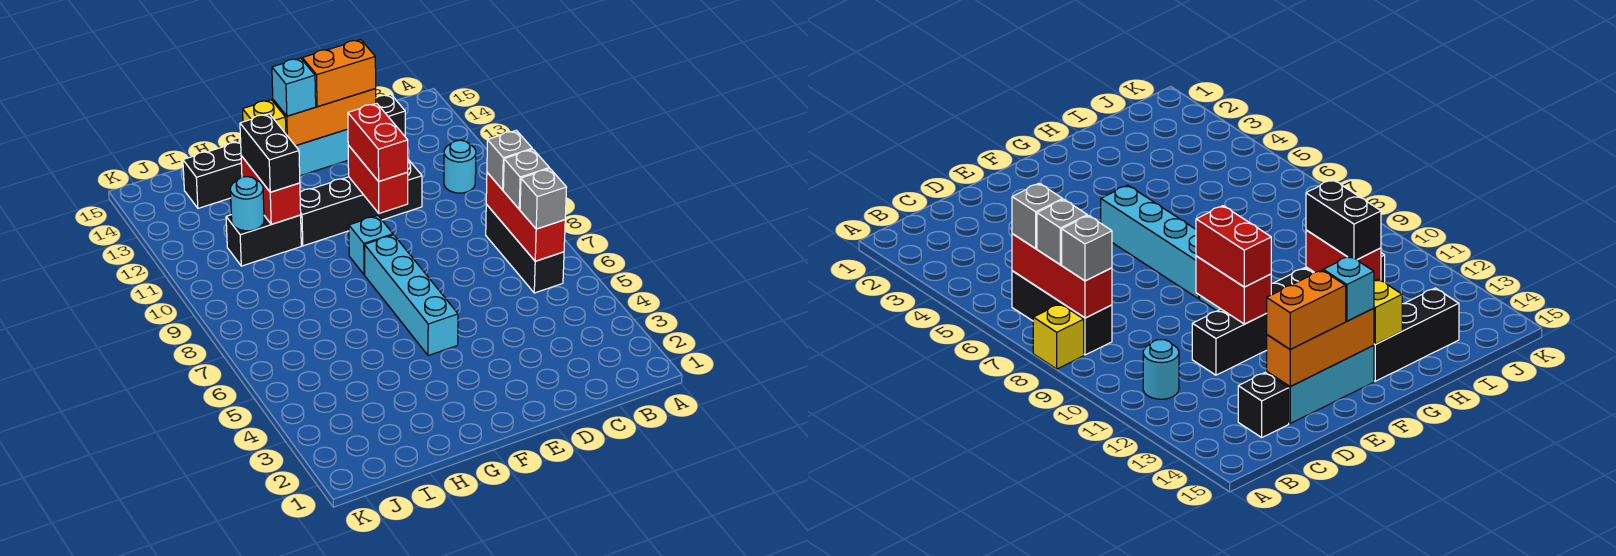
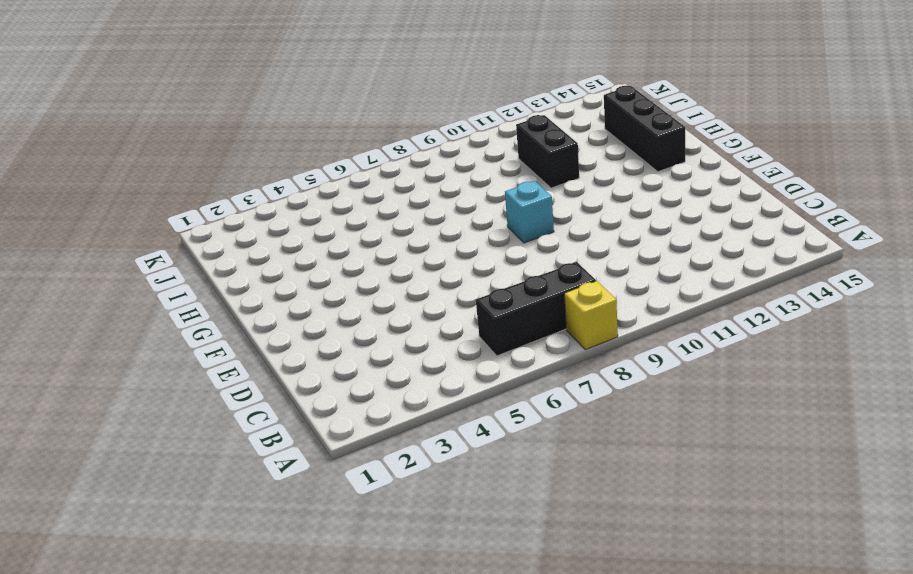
none -> cyan round brick B11 level 1
none -> black brick C14 level 1
none -> black brick D11:G11 level 1

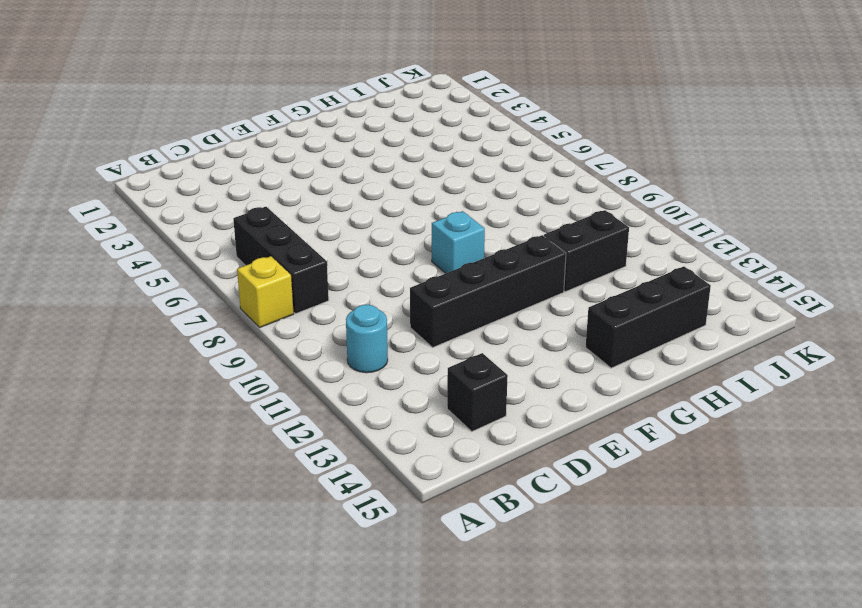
none -> cyan brick D14:F14 level 1
none -> cyan brick F5:F8 level 1
none -> red brick B6:B8 level 2

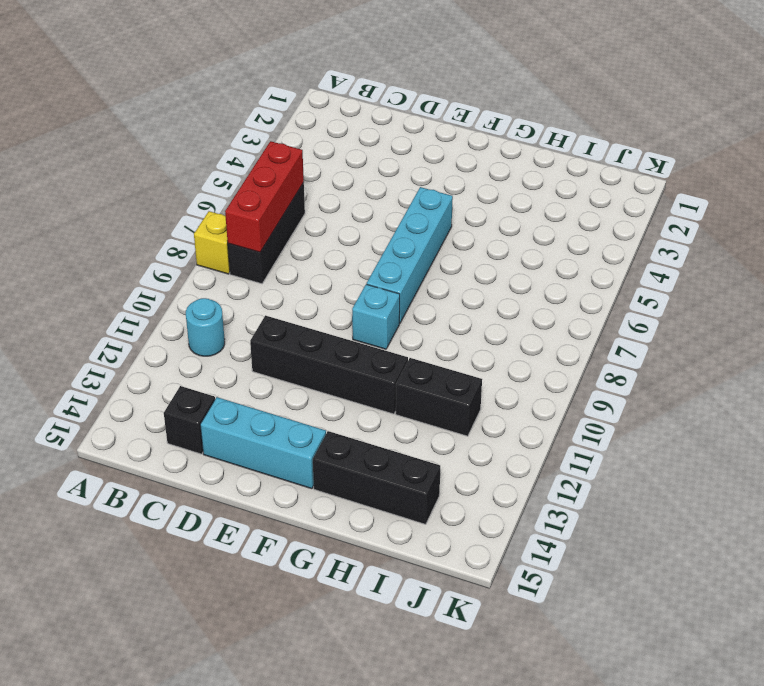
none -> orange brick D14:F14 level 2
none -> red brick E10:E11 level 2
none -> yellow brick G14 level 2

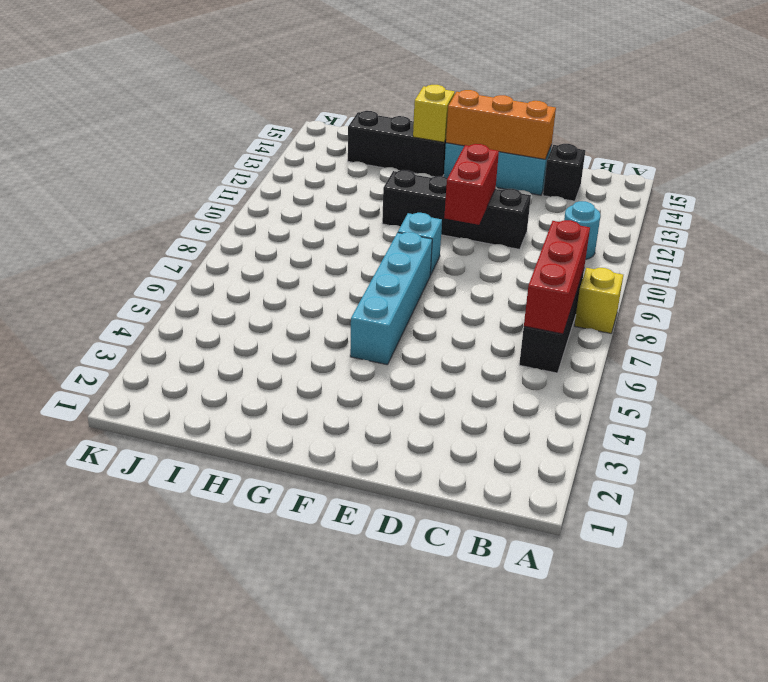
none -> black brick H11:I11 level 1
none -> red brick H11:H12 level 2
none -> cyan round brick I11 level 2

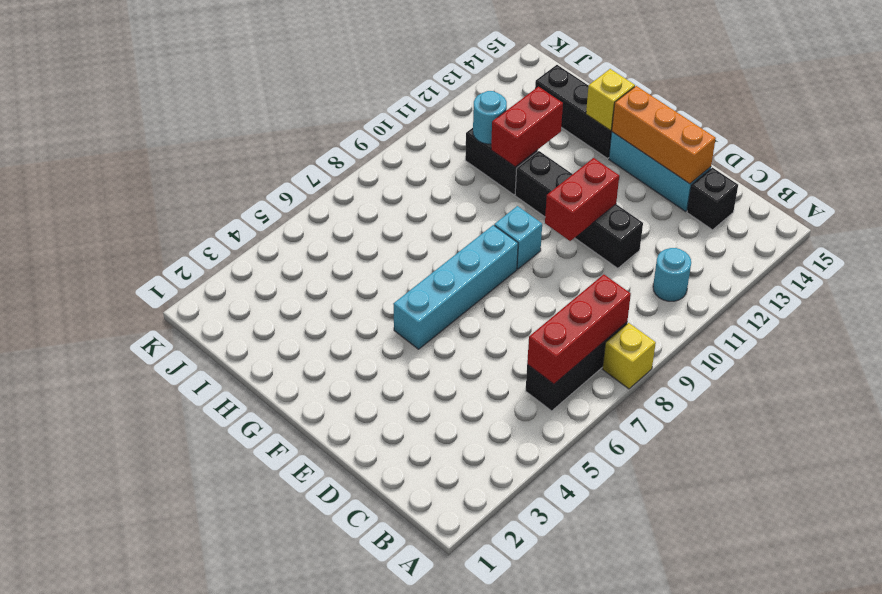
none -> grey brick B6 level 3
none -> grey brick B7 level 3
none -> grey brick B8 level 3

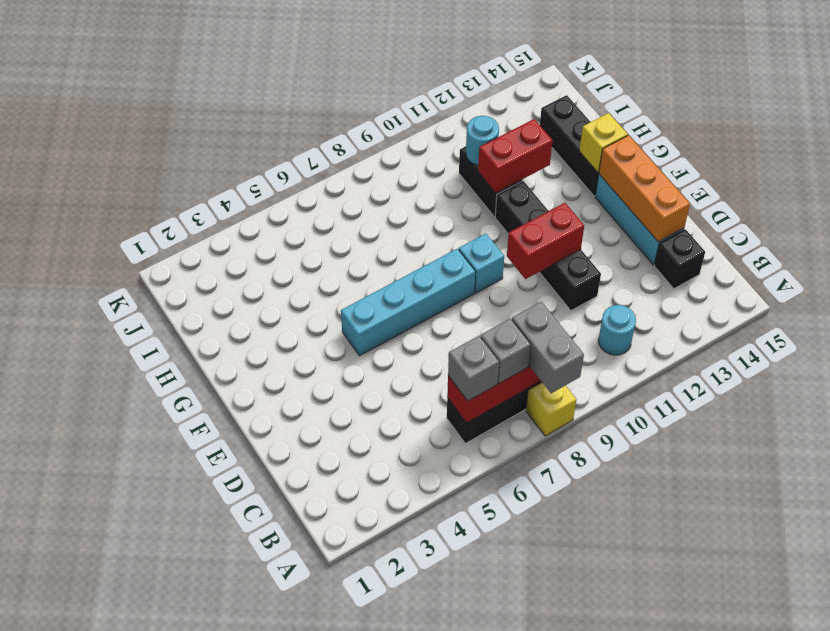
grey brick A8:B8 level 3 -> grey brick B8 level 3
none -> orange brick D14:E14 level 3
none -> red brick E10:E11 level 3
none -> cyan brick F14 level 3

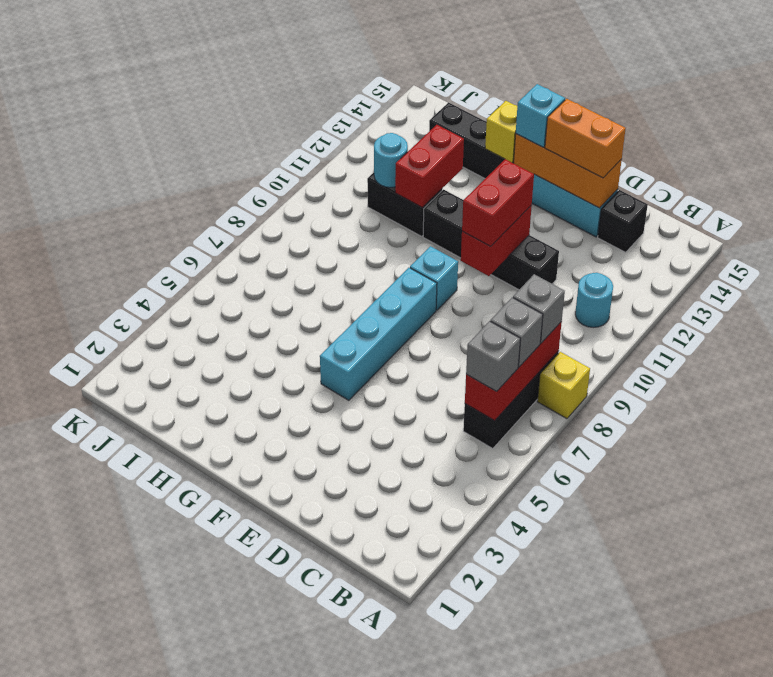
none -> black brick H11:H12 level 3

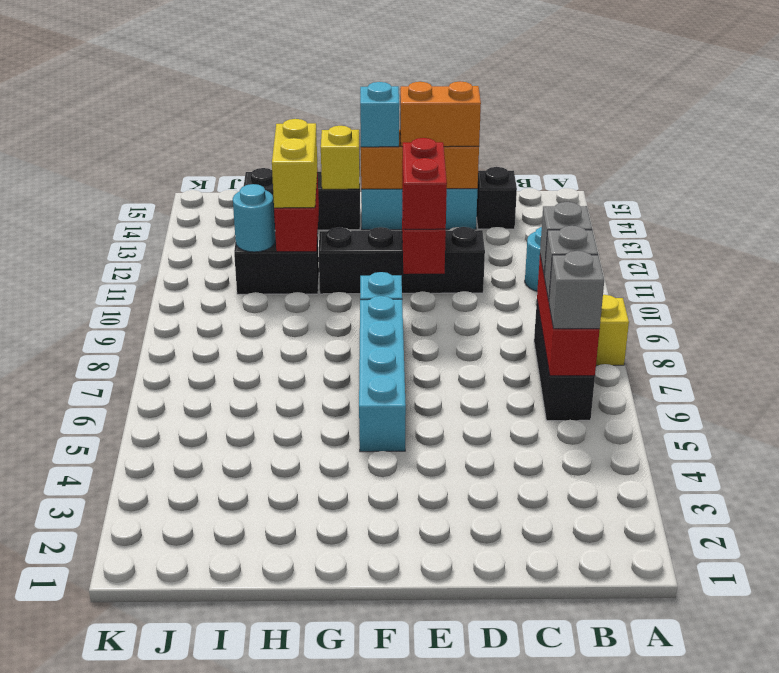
yellow brick H11:H12 level 3 -> black brick H11:H12 level 3

